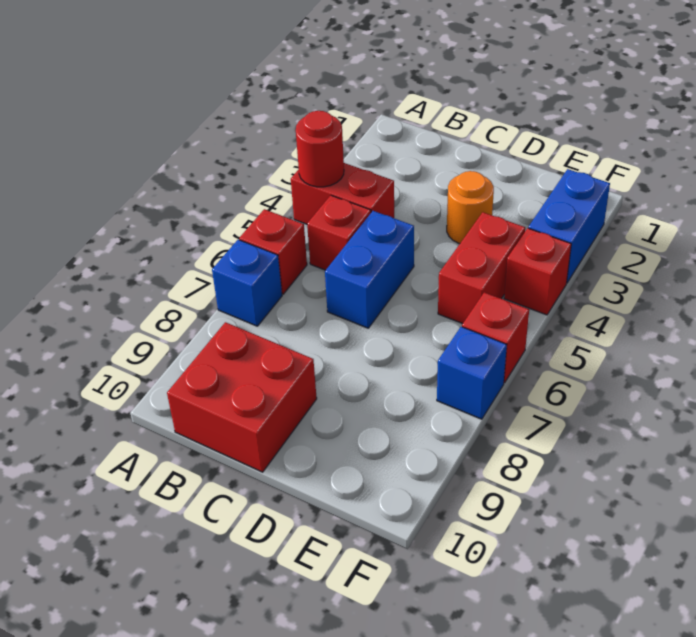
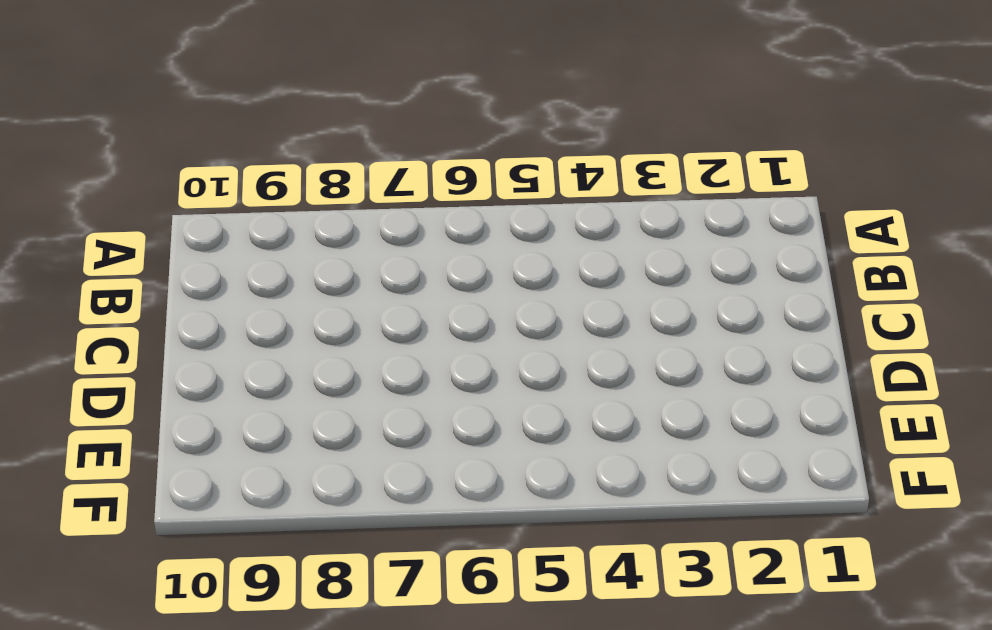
none -> red brick A4:B4 level 1
none -> red brick A6 level 1
none -> blue brick A7 level 1

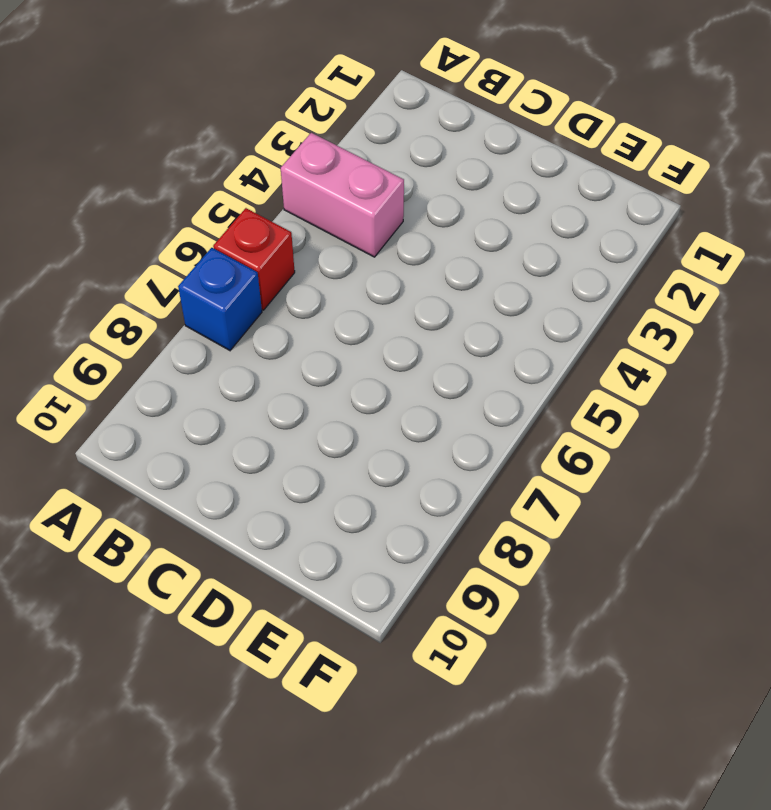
pink brick A4:B4 level 1 -> red brick A4:B4 level 1
none -> red brick B5 level 1
none -> red brick B9:C10 level 1
none -> blue brick C5:C6 level 1

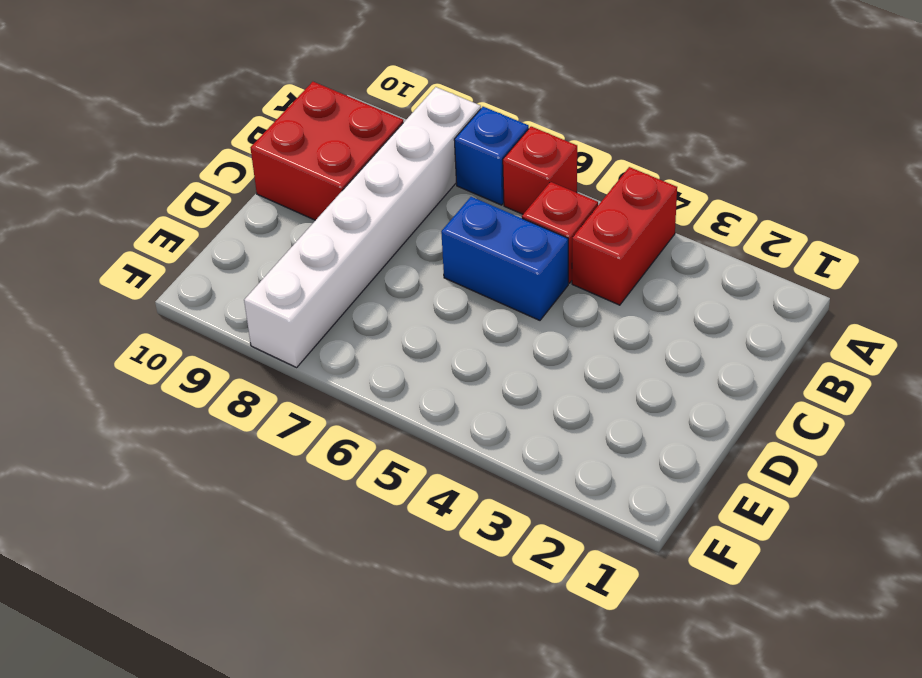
white brick A8:F8 level 1 -> none
none -> orange round brick D3 level 1
none -> red brick E4:E5 level 1
none -> blue brick F2:F3 level 1

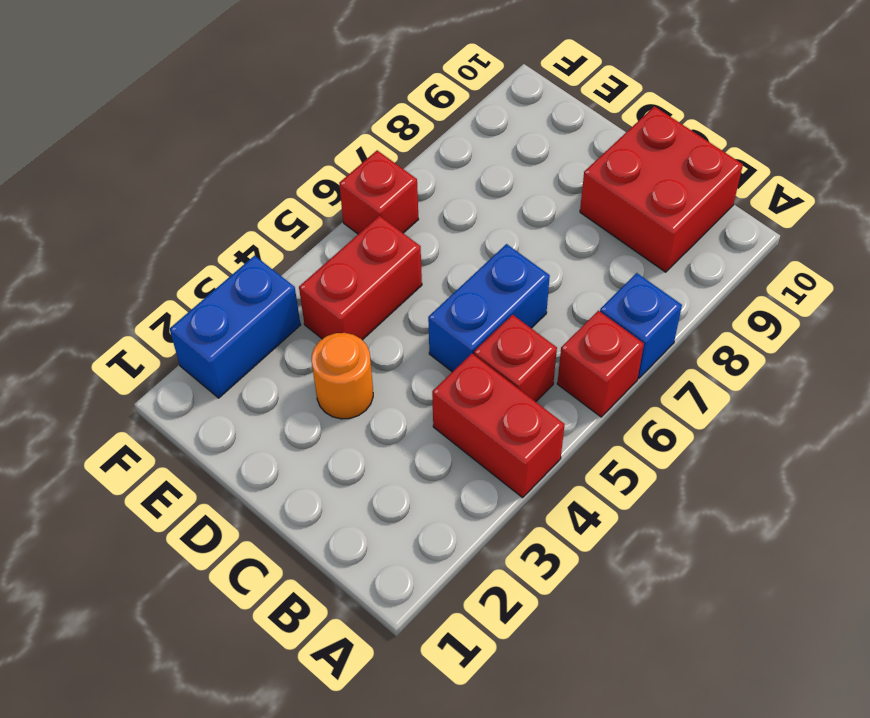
none -> red brick F4 level 1
none -> blue brick F7 level 1
none -> red round brick A4 level 2

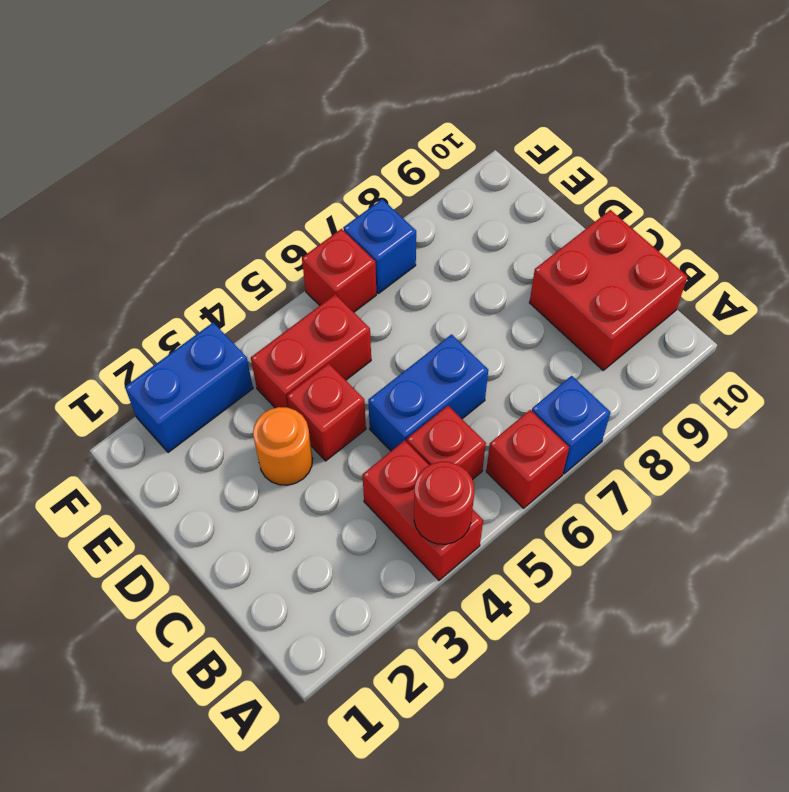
red brick D4 level 1 -> red brick F4 level 1

